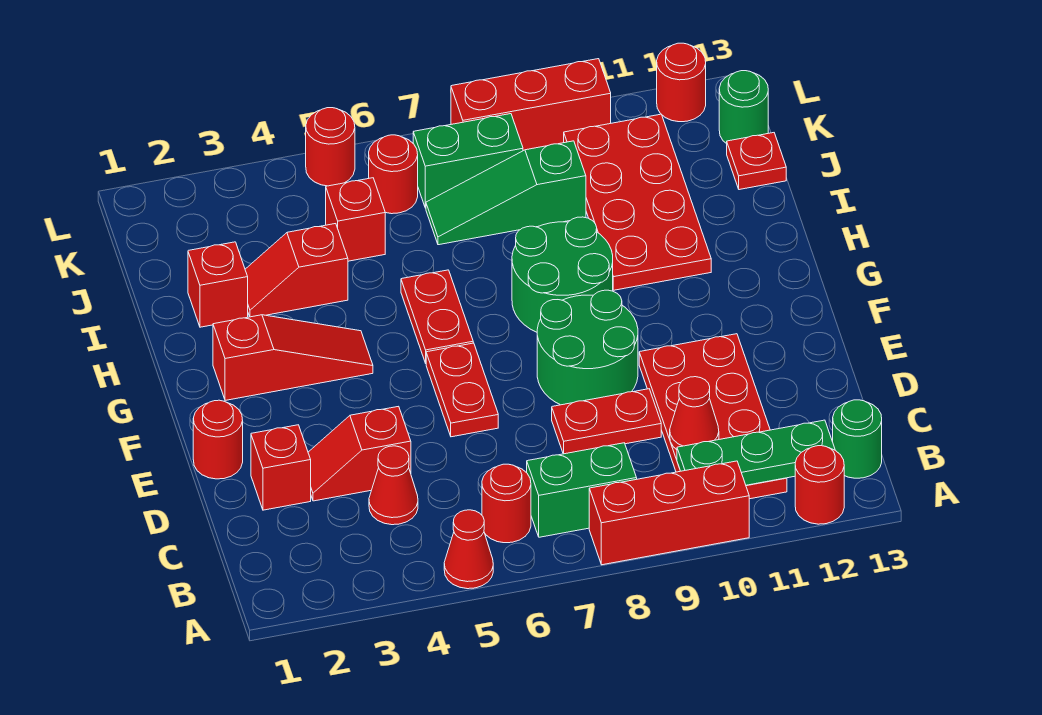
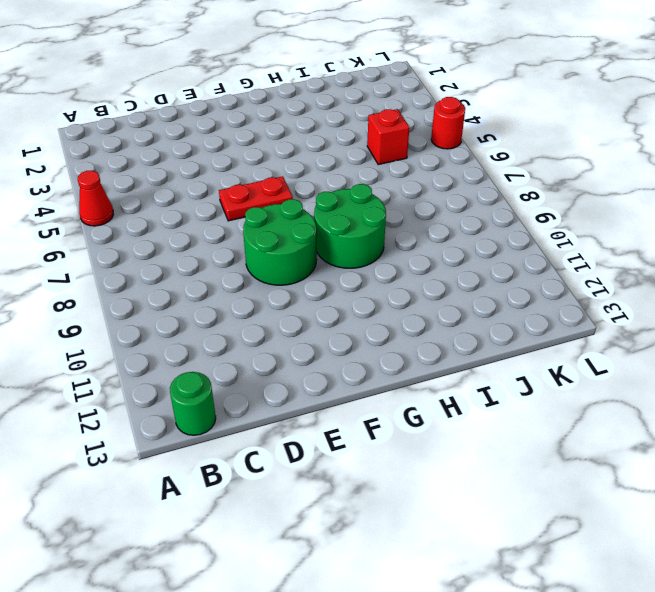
none -> red brick A8:A10 level 1
none -> red round brick A12 level 1
none -> red round brick B6 level 1
none -> green brick B7:B8 level 1

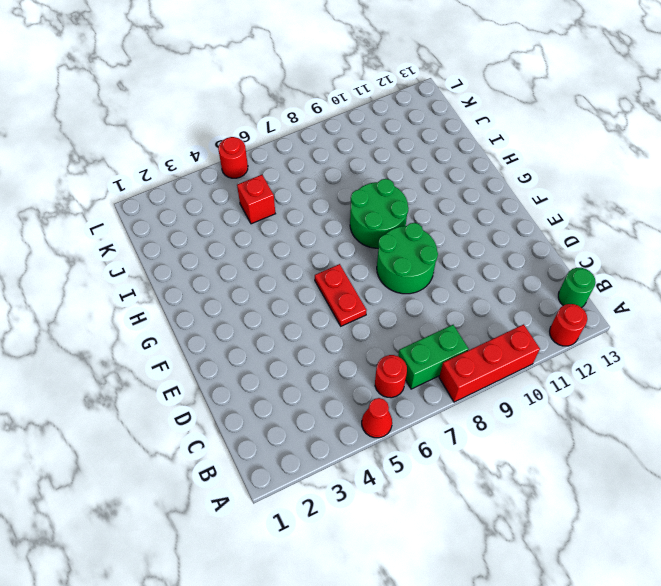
none -> red plate B10:E11 level 1
none -> red cone C4 level 1
none -> red brick D2 level 1
none -> red slope D3:D4 level 1 top 4

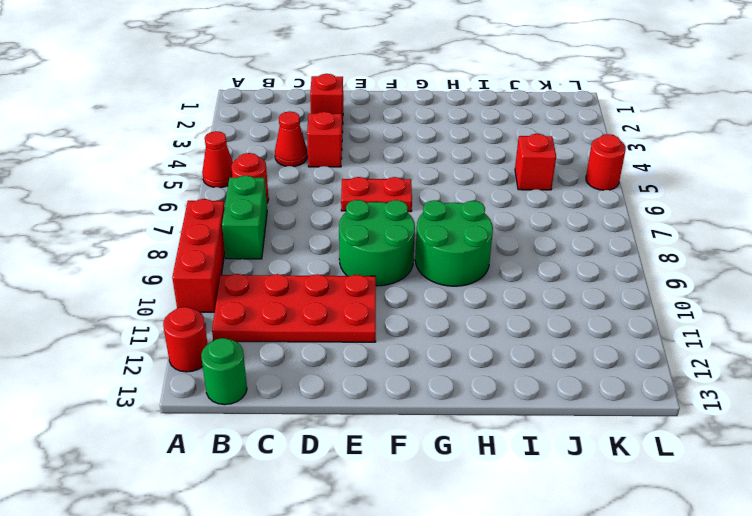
none -> red plate D8:D9 level 1
none -> red round brick E1 level 1
none -> red slope G2:G4 level 1 top 2
none -> red plate G6:H6 level 1

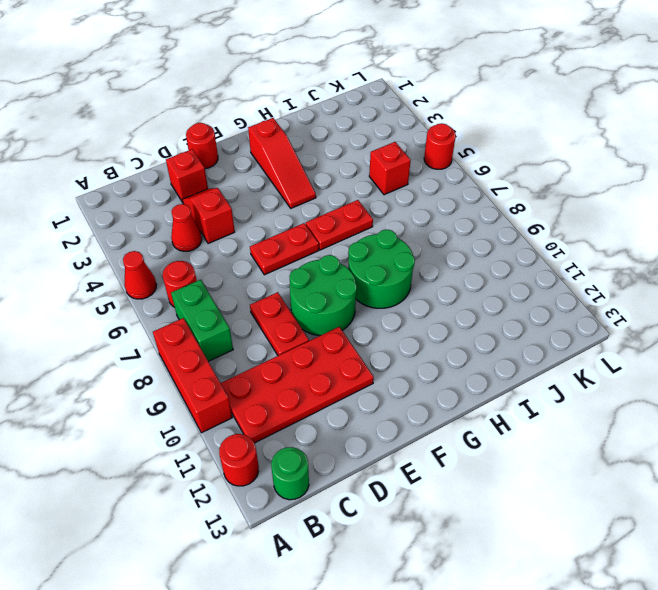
none -> red plate H10:K11 level 1
none -> red brick I2 level 1
none -> red slope I3:I4 level 1 top 4
none -> green slope J7:J9 level 1 top 9

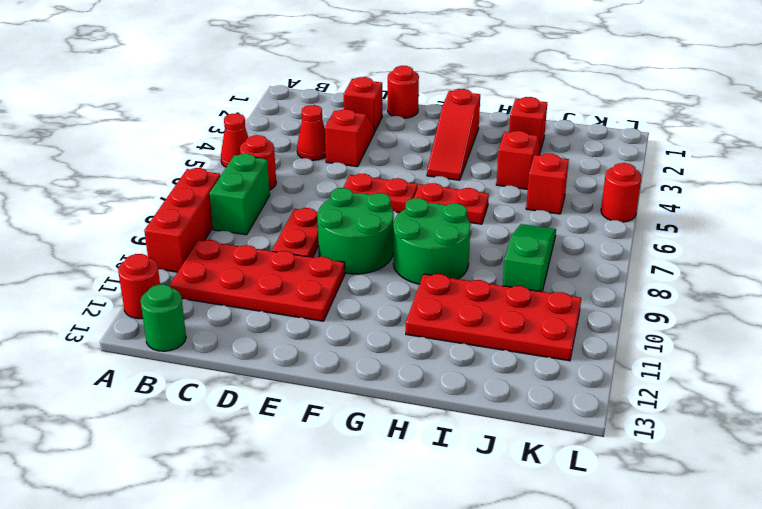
none -> red plate J13 level 1
none -> red round brick K6 level 1
none -> green brick K7:K8 level 1
none -> green round brick K13 level 1

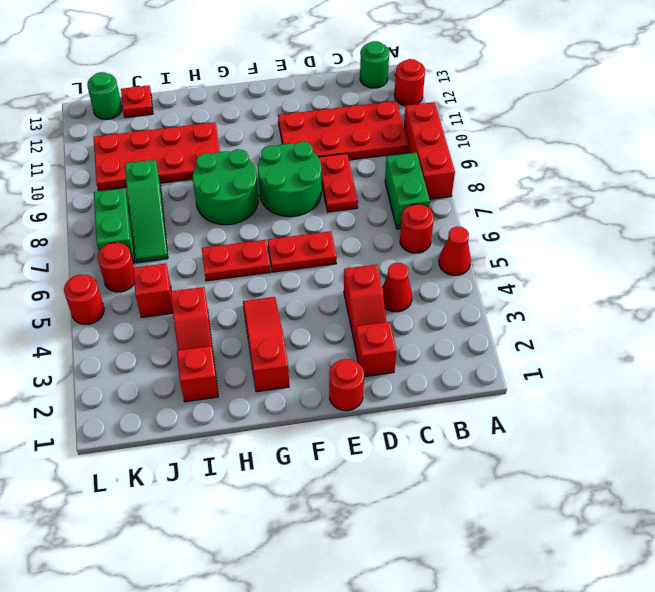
none -> red brick L8:L10 level 1
none -> red round brick L12 level 1
none -> green plate B10:B12 level 2
none -> red cone C10 level 2

